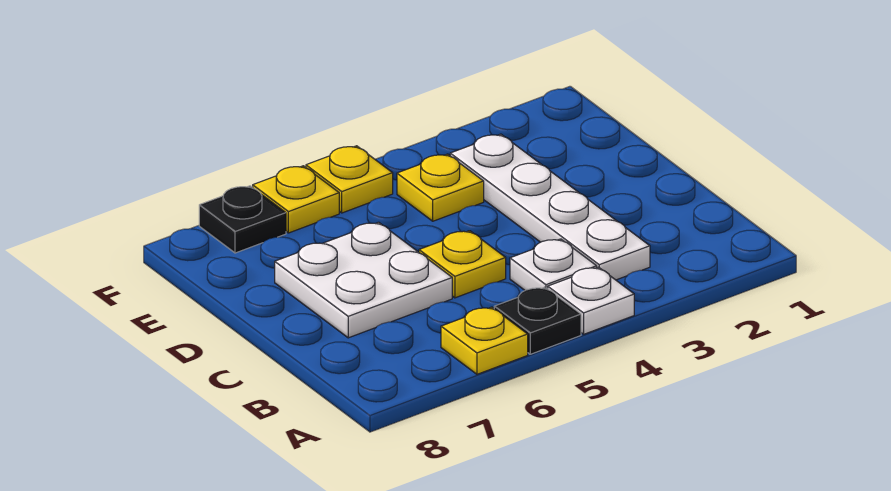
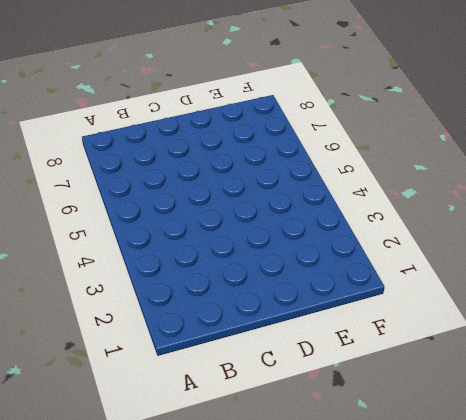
none -> white plate A4 level 1
none -> black plate A5 level 1

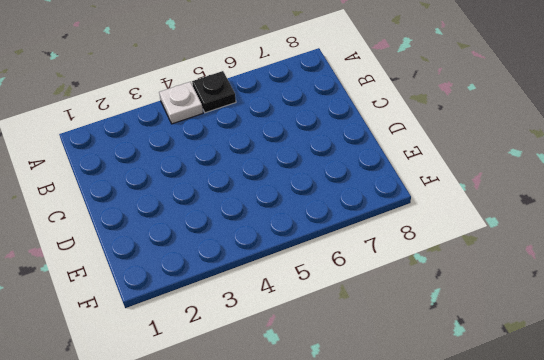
none -> yellow plate A6 level 1
none -> white plate B3:E3 level 1

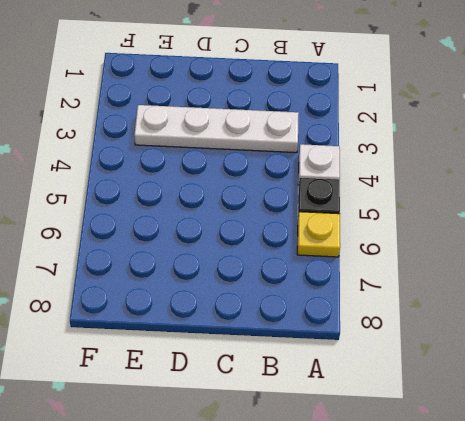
none -> white plate B4 level 1
none -> yellow plate C5 level 1

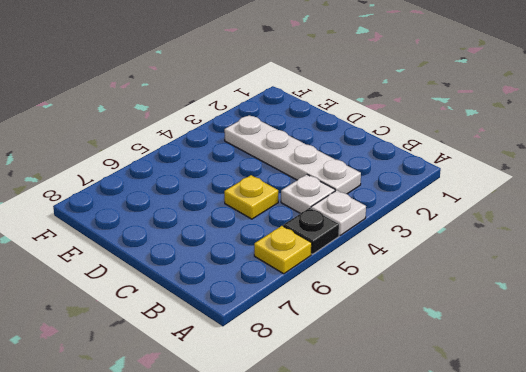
none -> white plate C6:D7 level 1
none -> yellow plate E4 level 1

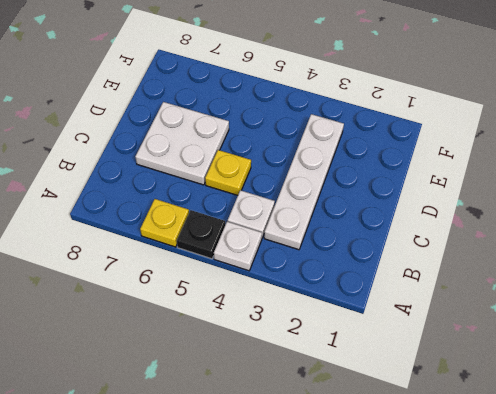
none -> yellow plate E4 level 1
none -> yellow plate F5 level 1

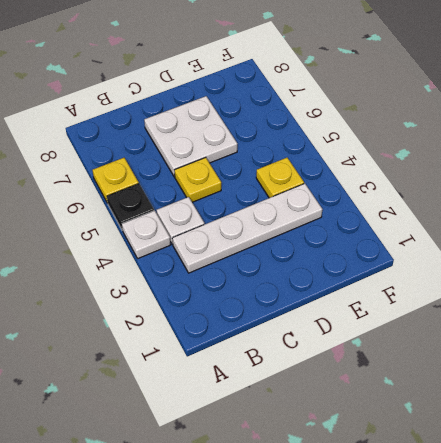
none -> yellow plate F5 level 1
none -> yellow plate F6 level 1

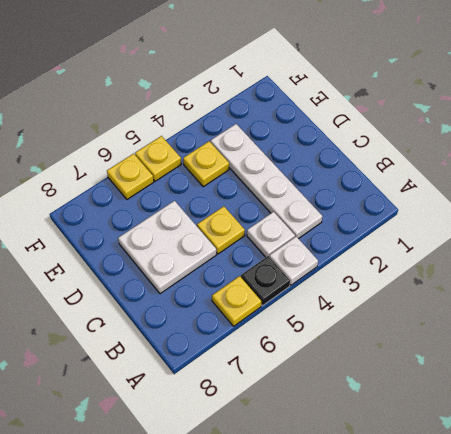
none -> black plate F7 level 1

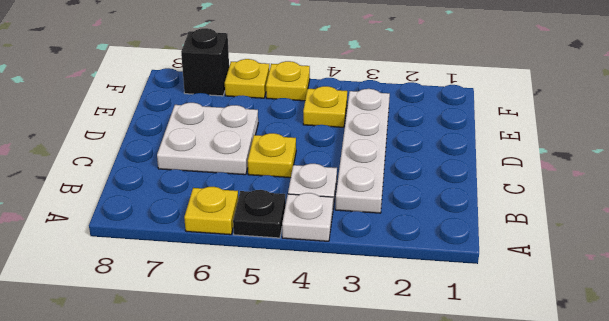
black brick F7 level 1 -> black plate F7 level 1

